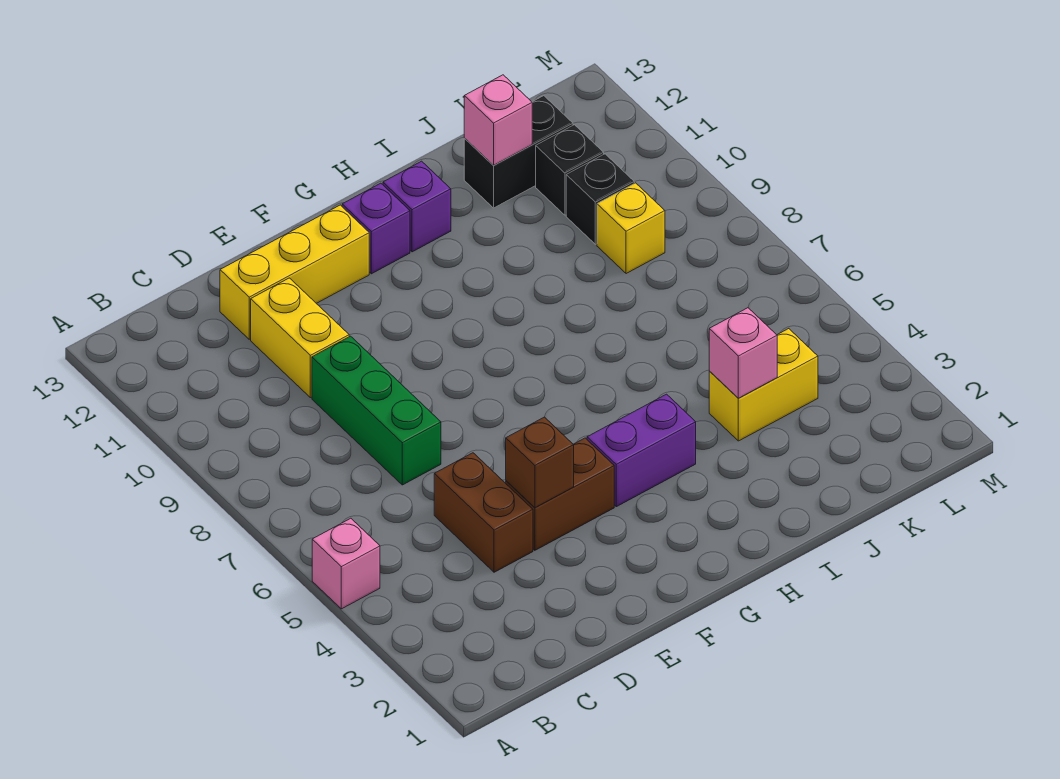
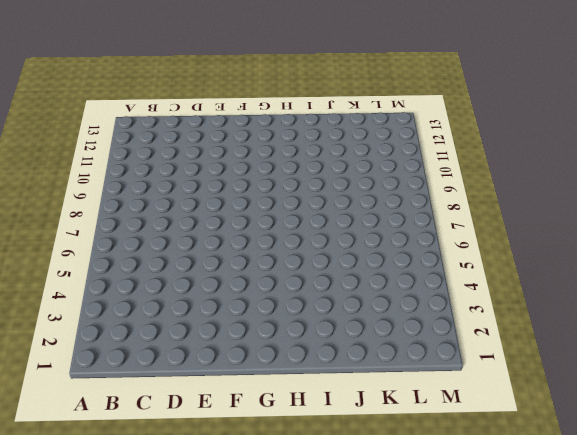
none -> pink brick A5 level 1
none -> brown brick D4:D5 level 1
none -> green brick D7:D9 level 1

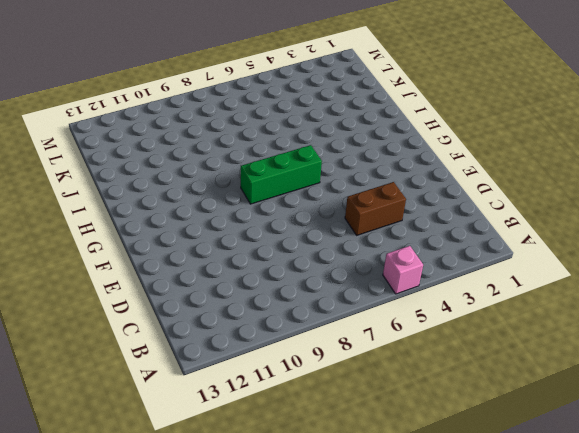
green brick G6:G8 level 1 -> green brick D7:D9 level 1
none -> yellow brick D10:D11 level 1
none -> yellow brick D12:F12 level 1
none -> brown brick E4:F4 level 1

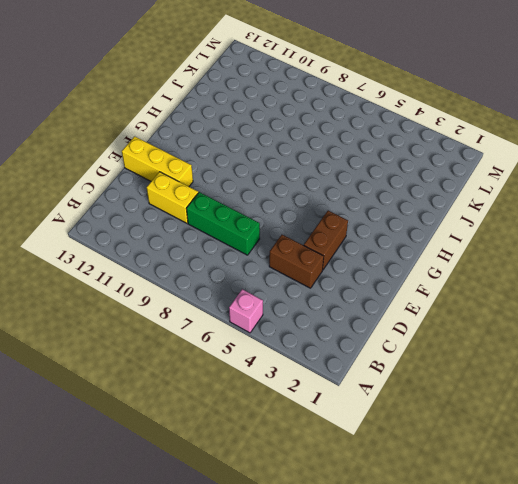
yellow brick E11:E13 level 1 -> yellow brick D12:F12 level 1
none -> purple brick G4:H4 level 1
none -> purple brick G12 level 1
none -> purple brick H12 level 1

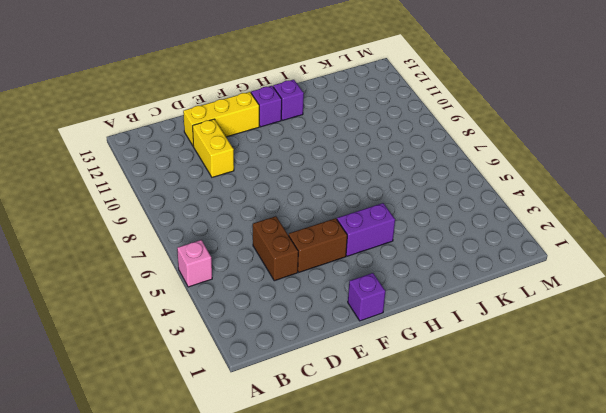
purple brick F1 level 1 -> none
none -> green brick D7:D9 level 1
none -> yellow brick J4:K4 level 1
none -> black brick J12:K12 level 1

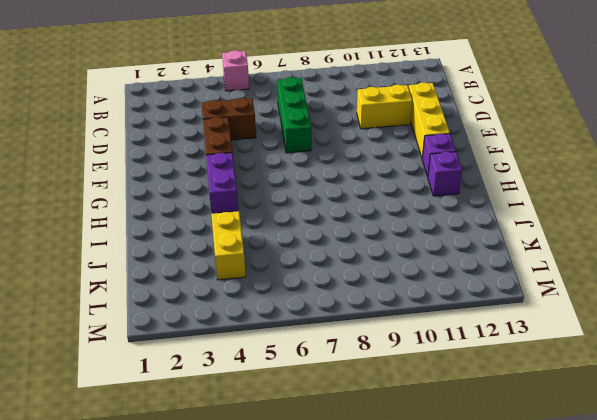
green brick C7:E7 level 1 -> green brick D7:D9 level 1
none -> black brick J12:K12 level 1
none -> yellow brick K9 level 1
none -> black brick K10 level 1

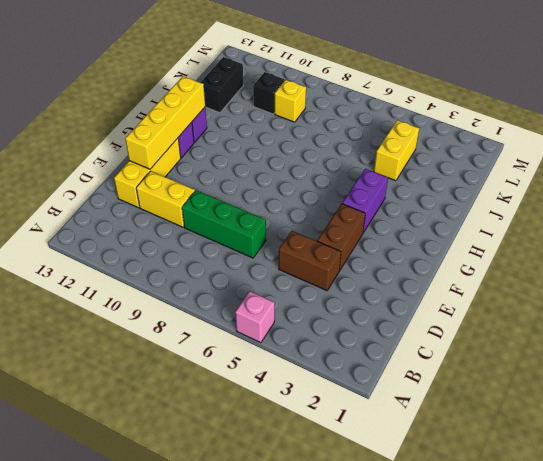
yellow brick E12:H12 level 2 -> none
none -> black brick K11 level 1
none -> brown brick E4 level 2
none -> pink brick J4 level 2

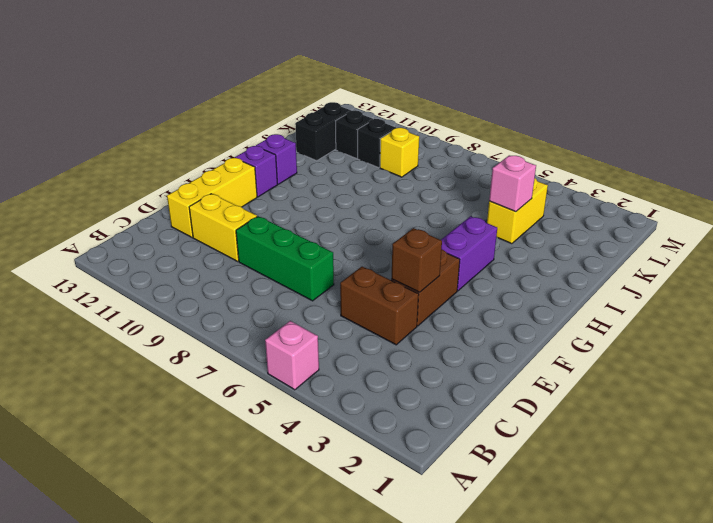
none -> pink brick J12 level 2

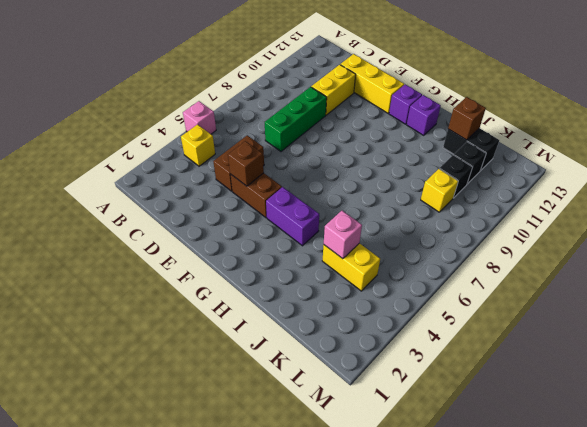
yellow brick B4 level 1 -> none
brown brick J12 level 2 -> pink brick J12 level 2

